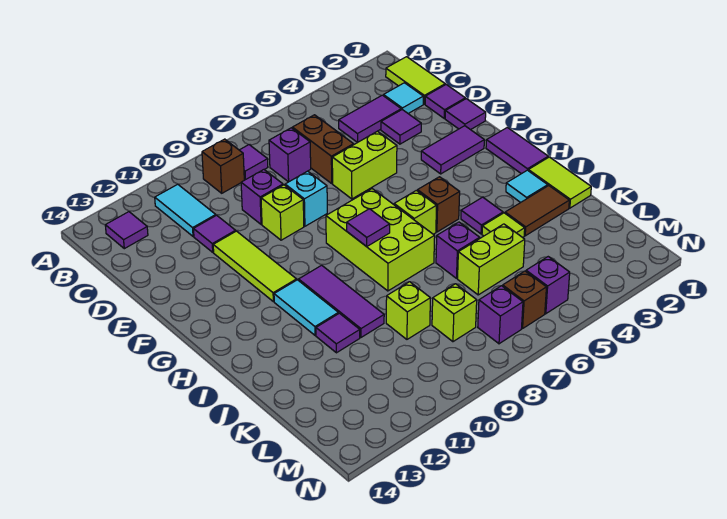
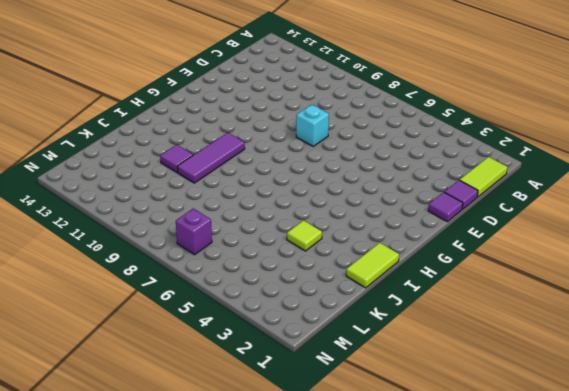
none -> purple tile B8 level 1
none -> brown brick B9 level 1
none -> cyan tile B11:C11 level 1
none -> purple tile B13 level 1

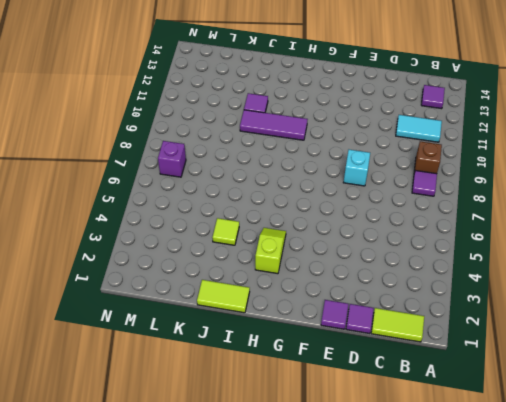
lime slope H3:H4 level 1 top 3 -> none
none -> cyan tile C2 level 1
none -> purple tile C3:C4 level 1
none -> brown brick C6:D6 level 1
none -> purple brick C7 level 1

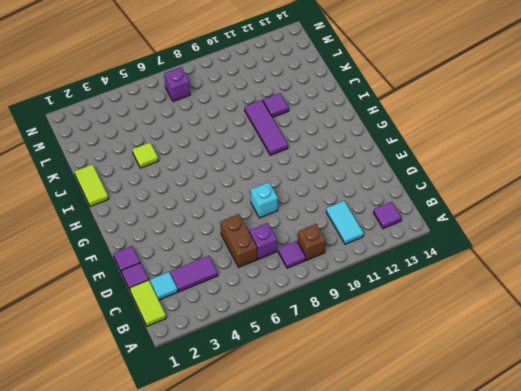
none -> purple tile D3 level 1
none -> purple brick D9 level 1
none -> purple tile D11 level 1
none -> lime brick E5:E6 level 1

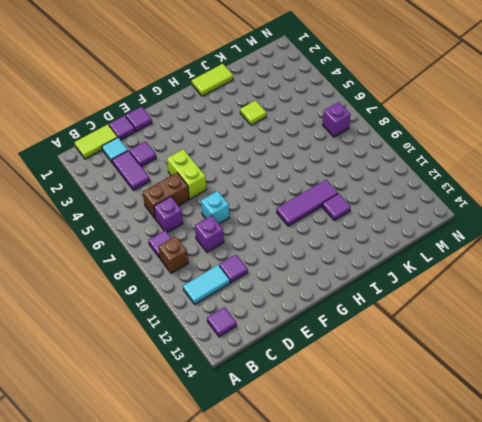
none -> lime brick E9 level 1
none -> lime tile E11:G11 level 1
none -> purple tile F2:F3 level 1
none -> purple tile G1:H1 level 1

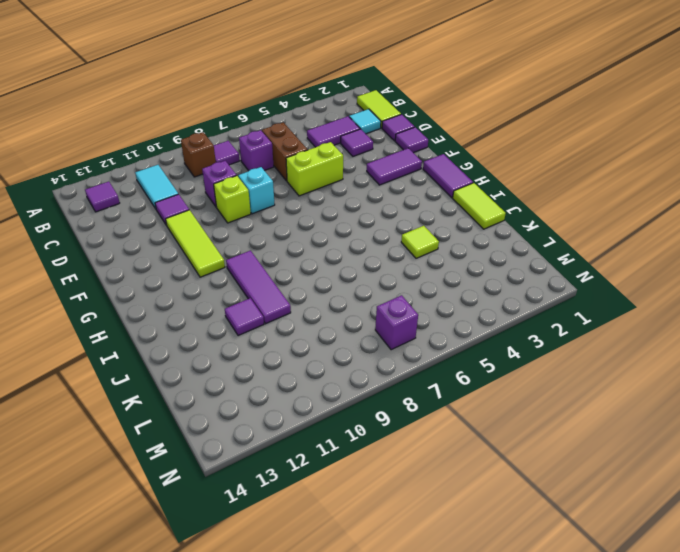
none -> lime brick G7:I8 level 1
none -> brown brick H5 level 1
none -> lime brick H6 level 1
none -> cyan tile H11:I11 level 1

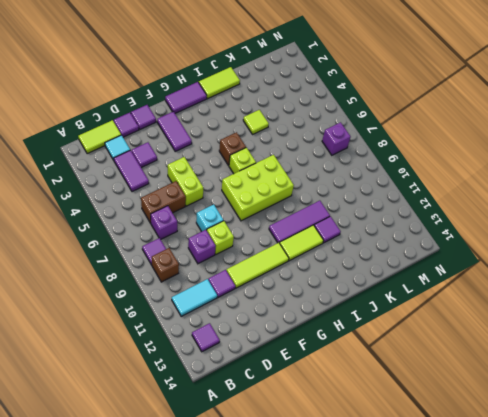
lime tile H11:I11 level 1 -> cyan tile H11:I11 level 1
none -> cyan tile I2 level 1
none -> purple tile I4 level 1
none -> brown tile J2:J3 level 1
none -> purple brick J6 level 1

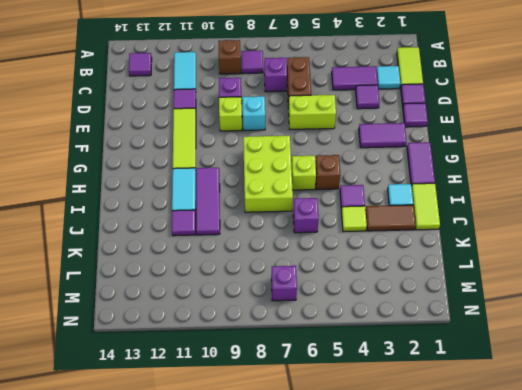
none -> lime brick K5:K6 level 1
none -> lime brick K9 level 1
none -> lime brick L8 level 1
none -> purple brick M5 level 1

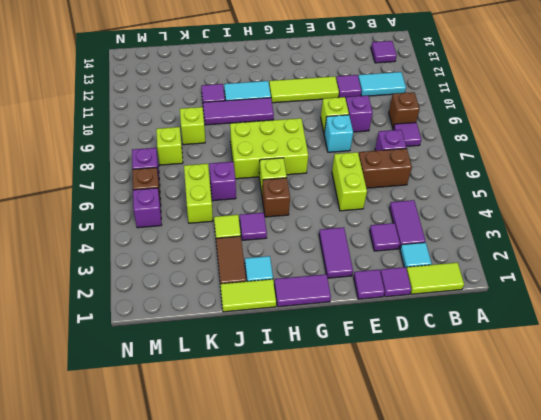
none -> purple tile H8 level 2

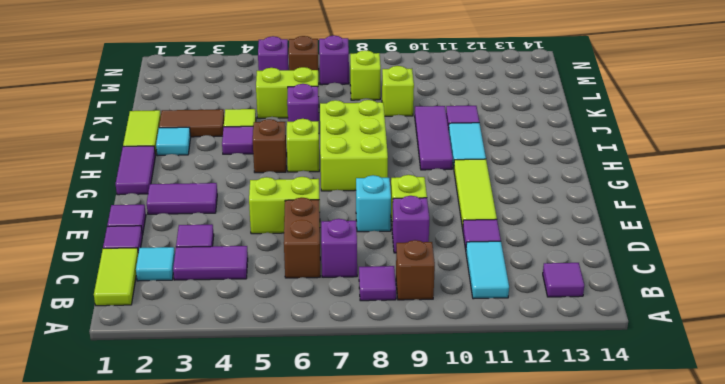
none -> purple tile H8 level 2

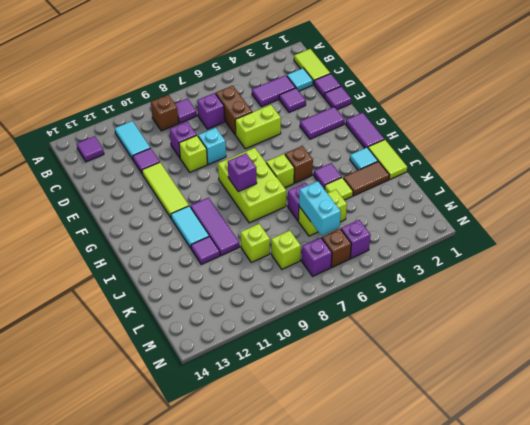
purple brick H8 level 2 -> purple tile H8 level 2
cyan brick K6:L6 level 2 -> none

